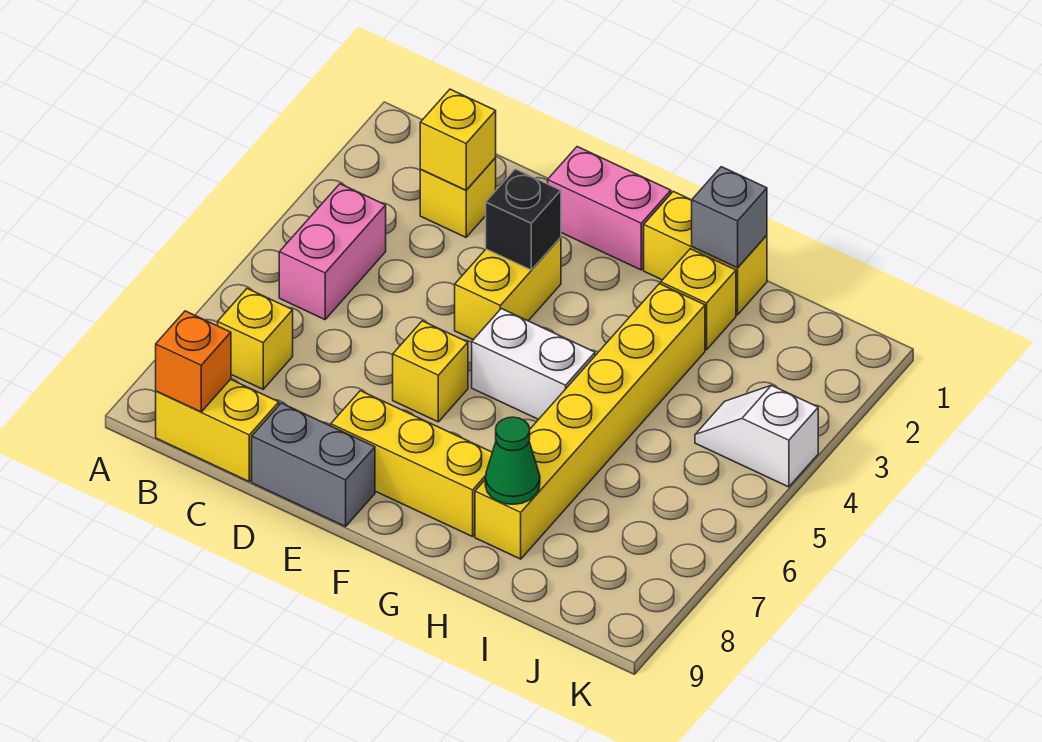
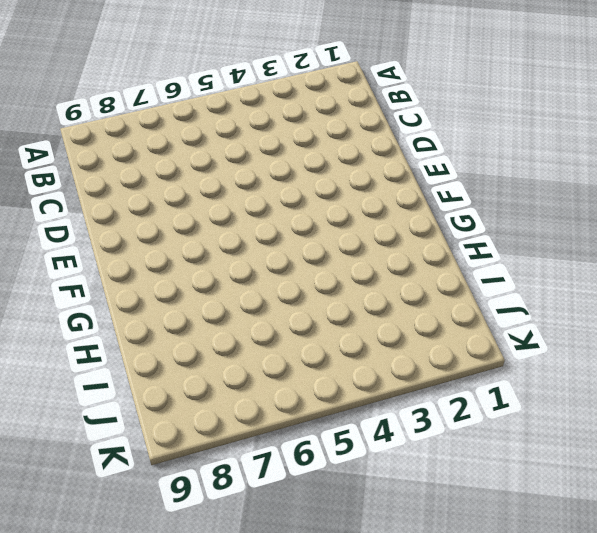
none -> pink brick B4:B5 level 1
none -> yellow brick B7 level 1
none -> yellow brick B9:C9 level 1

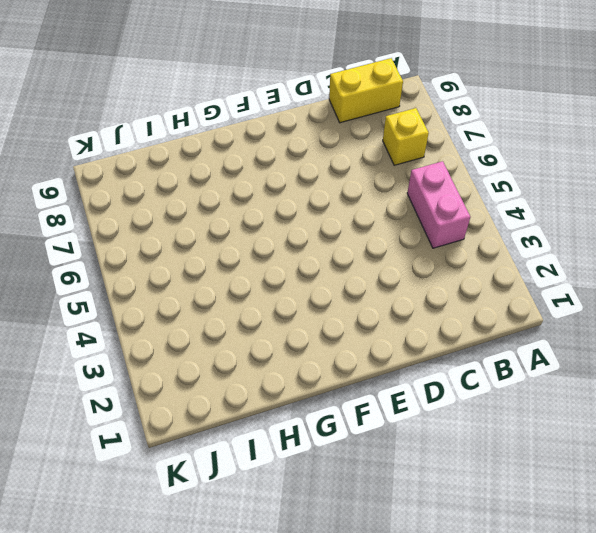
none -> yellow brick C2 level 1
none -> grey brick D9:E9 level 1
none -> pink brick E1:F1 level 1

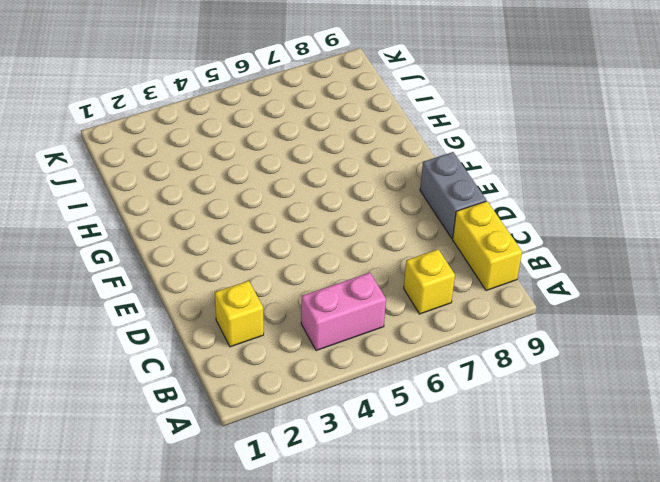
none -> pink brick E1:F1 level 1
none -> yellow brick E3:E4 level 1
none -> yellow brick E6 level 1

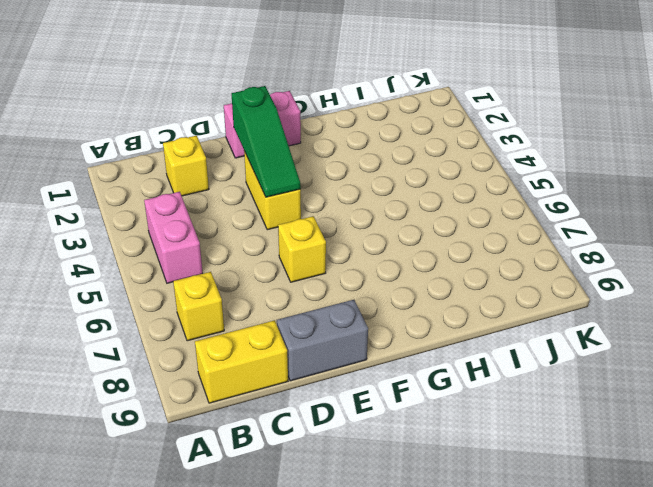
green slope E2:E4 level 2 top 2 -> black brick E3 level 2
none -> yellow brick E8:G8 level 1
none -> white brick F5:G5 level 1
none -> yellow brick G1:H1 level 1

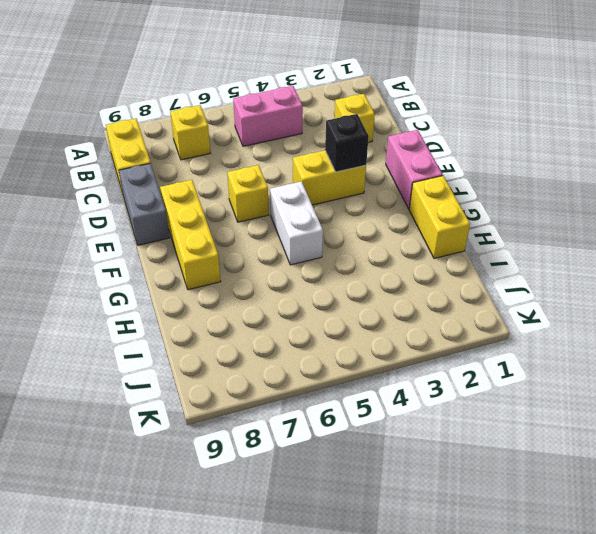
none -> yellow brick H2 level 1
none -> yellow brick H3:H8 level 1
none -> white slope J4:K4 level 1 top K

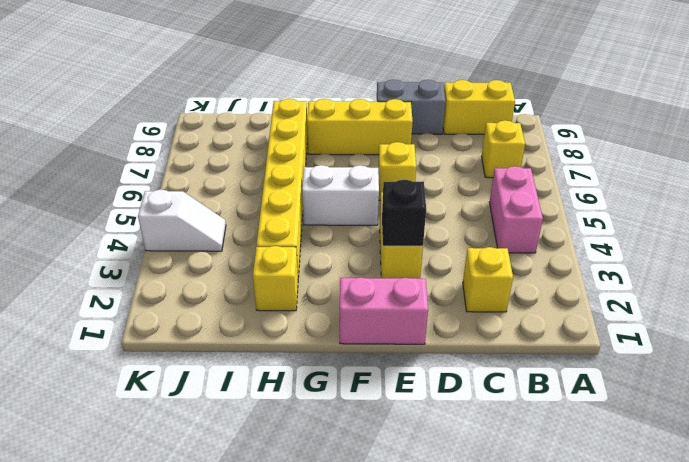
none -> yellow brick G1:H1 level 1
none -> orange brick B9 level 2
none -> yellow brick C2 level 2

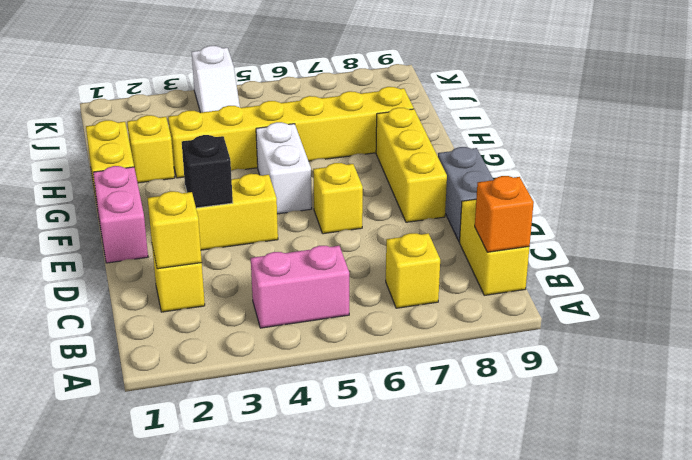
none -> grey brick H1 level 2
none -> green cone H8 level 2

